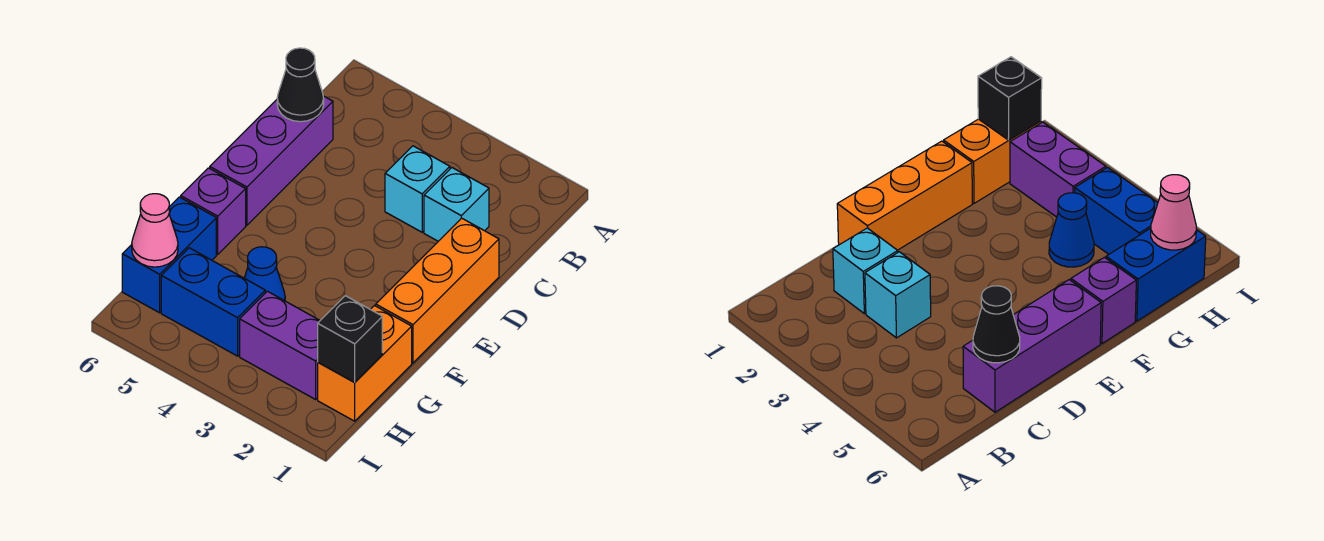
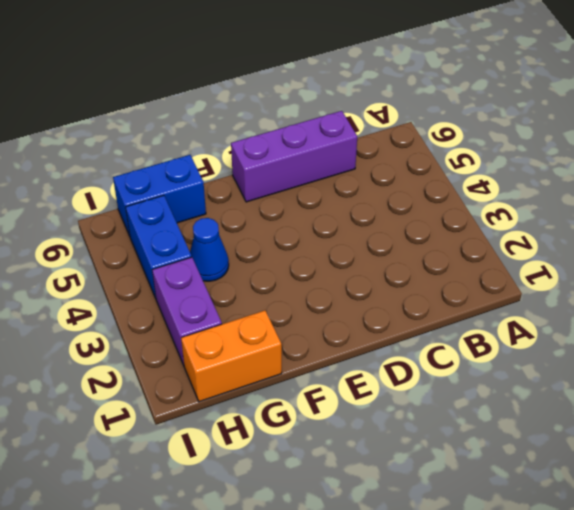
none -> cyan brick C2 level 1
none -> cyan brick C3 level 1
none -> orange brick D1:F1 level 1

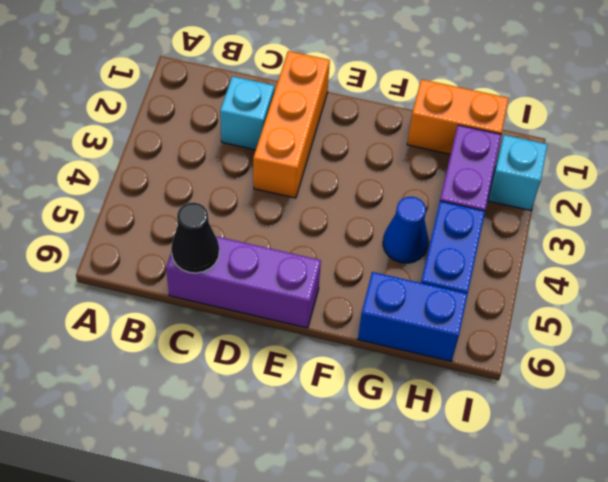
orange brick D1:D3 level 1 -> orange brick D1:F1 level 1
cyan brick I2 level 1 -> cyan brick C3 level 1
none -> purple brick F6 level 1
none -> black brick H1 level 2
none -> pink cone H6 level 2

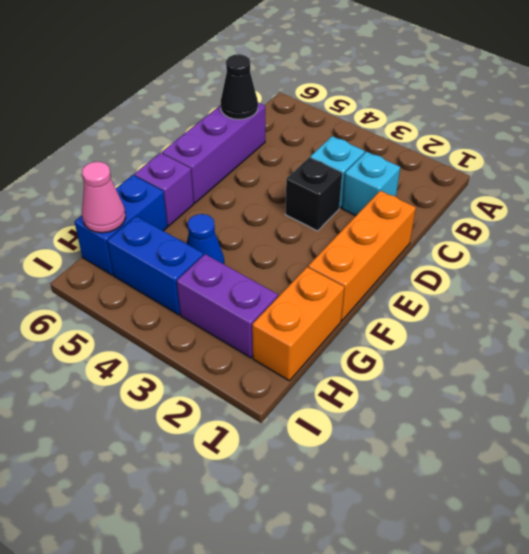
black brick D3 level 1 -> black brick H1 level 2

